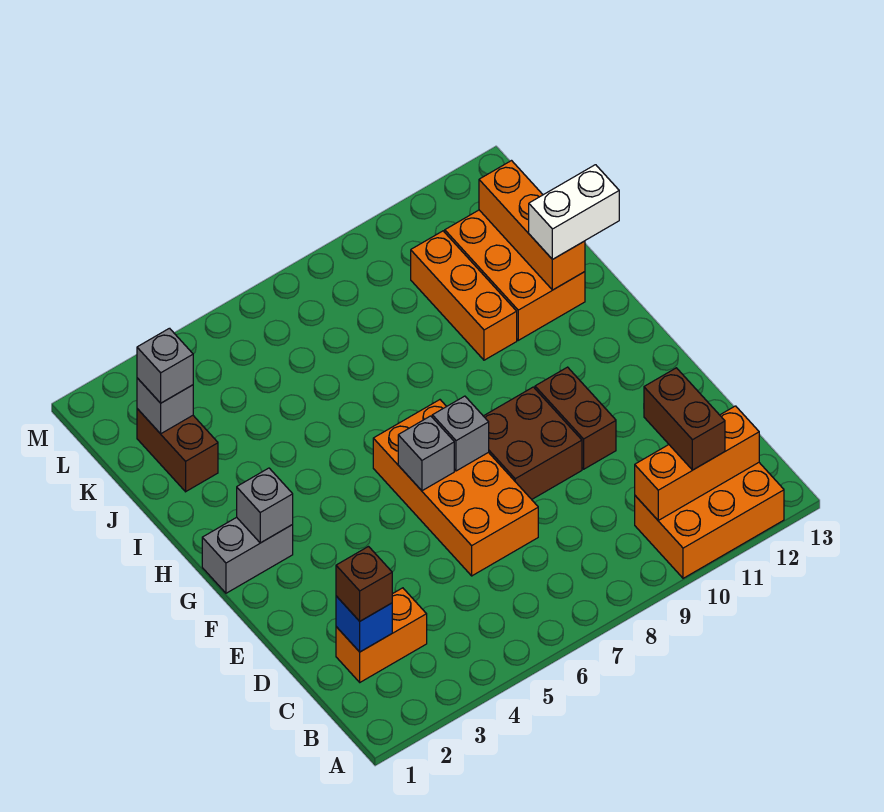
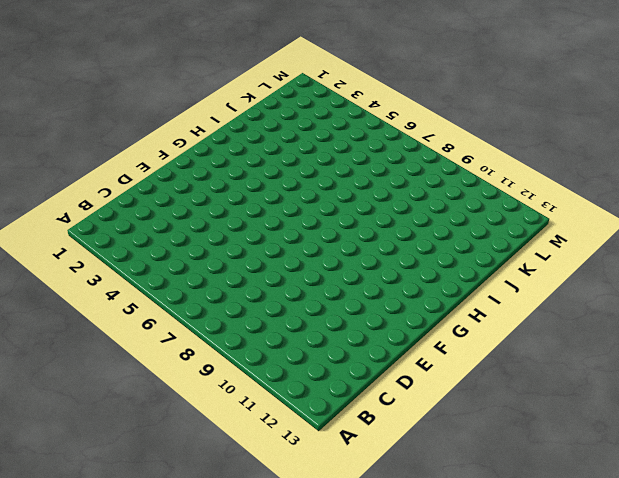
none -> orange brick A10:B12 level 1
none -> orange brick C2:C3 level 1
none -> orange brick D6:G7 level 1

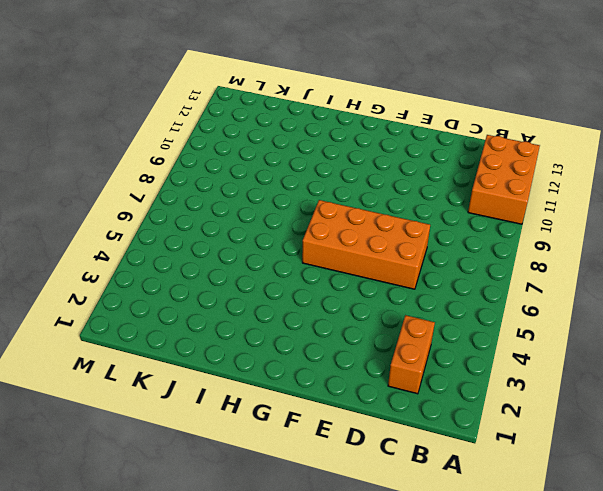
none -> brown brick E8:F9 level 1
none -> brown brick E10:F10 level 1
none -> grey brick G1:G2 level 1

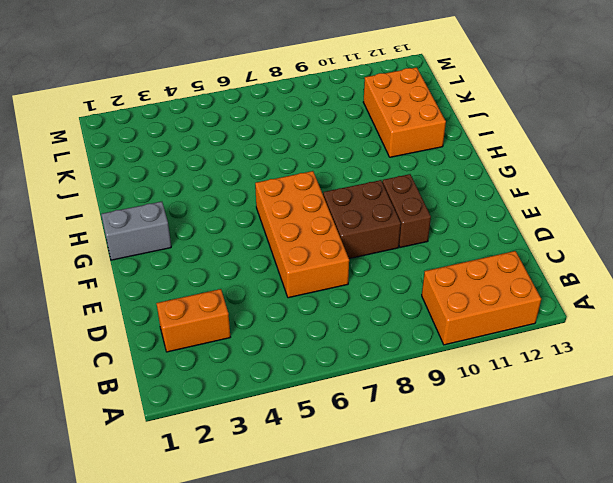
none -> orange brick I10:K10 level 1
none -> brown brick J2:K2 level 1
none -> orange brick B10:B12 level 2

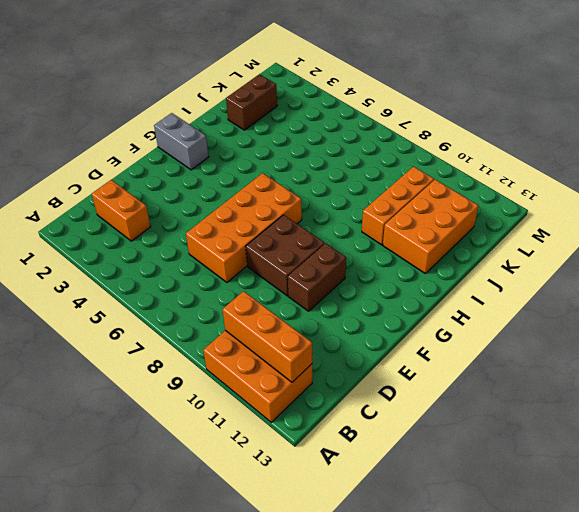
none -> blue brick C2 level 2
none -> grey brick F6 level 2
none -> grey brick F7 level 2

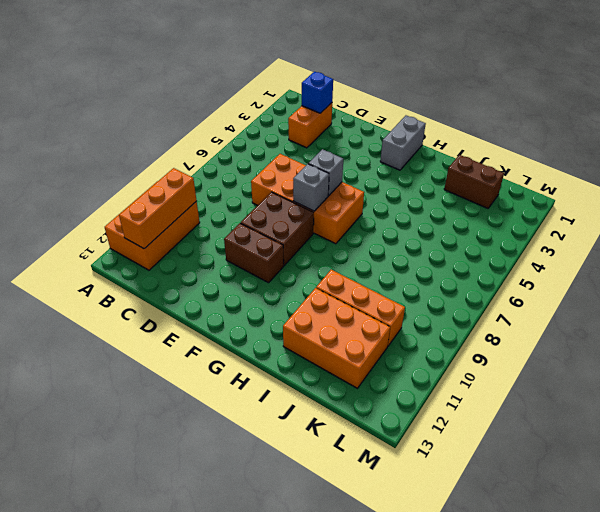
none -> grey brick G2 level 2
none -> orange brick I12:K12 level 2
none -> grey brick K2 level 2

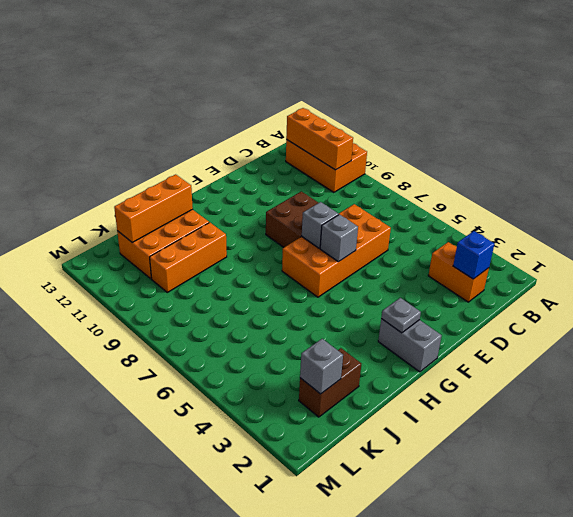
grey plate G2 level 2 -> grey brick G2 level 2
none -> brown brick E10:F10 level 1
none -> brown brick B11:C11 level 3
none -> brown brick C2 level 3

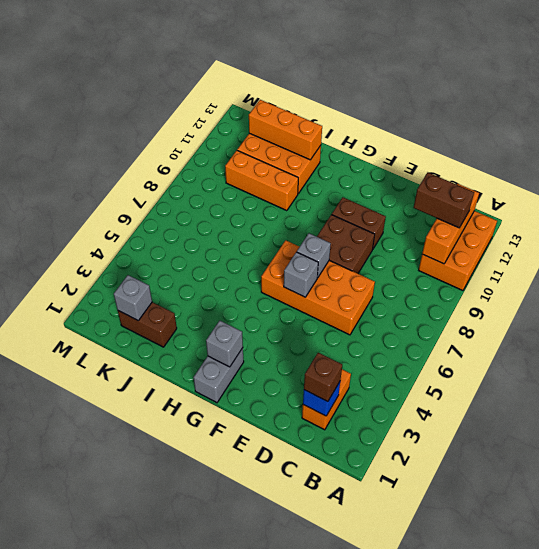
none -> white brick I12:I13 level 3
none -> grey brick K2 level 3

